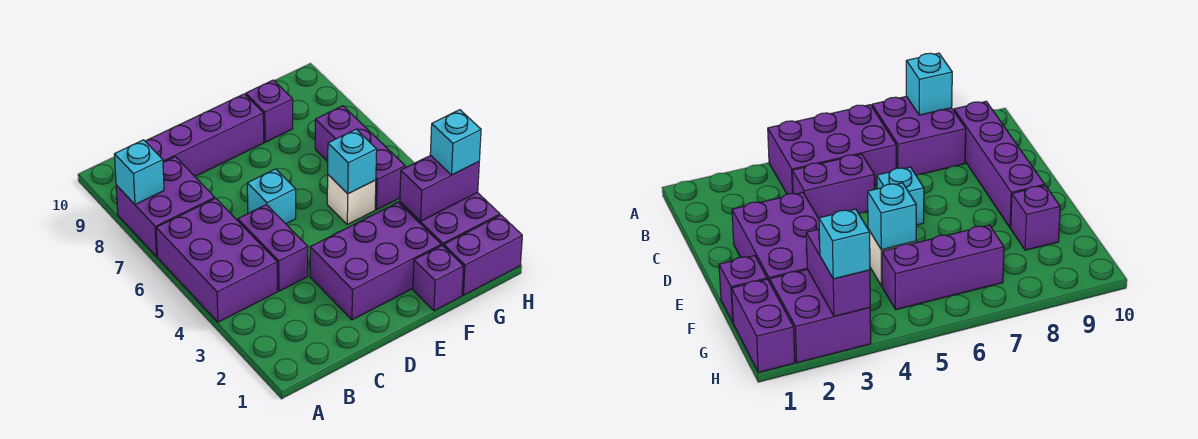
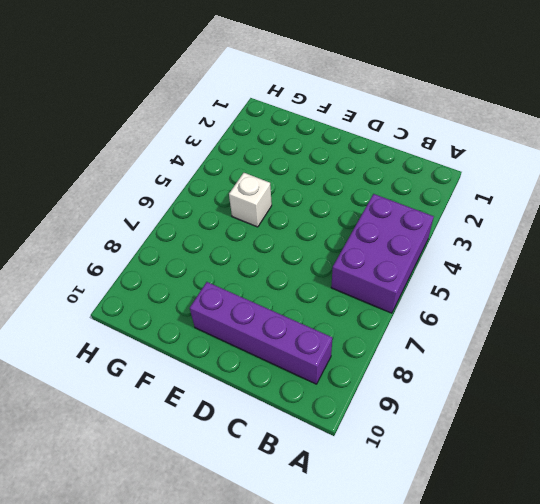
none -> purple brick A7:B8 level 1
none -> purple brick C4:C5 level 1
none -> purple brick D2:F3 level 1

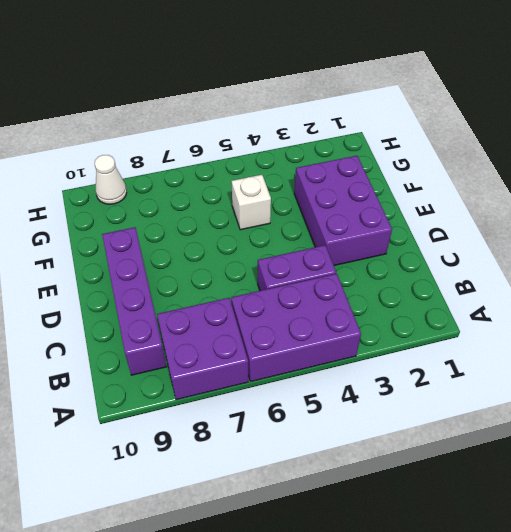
white cone H9 level 1 -> none
none -> cyan brick D6 level 1
none -> purple brick F1 level 1
none -> purple brick F9 level 1

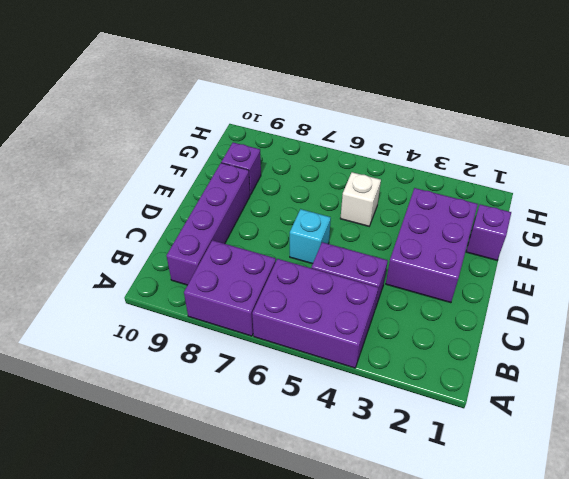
none -> purple brick G1:H1 level 1
none -> purple brick G2:H3 level 1
none -> purple brick G5:G7 level 1

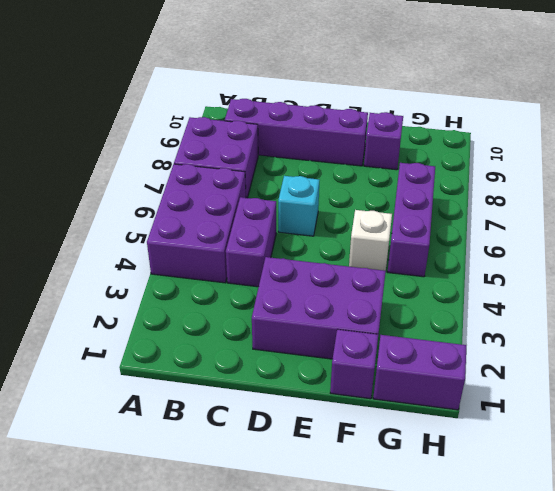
none -> purple brick G2:H3 level 1
none -> cyan brick A8 level 2
none -> cyan brick F5 level 2

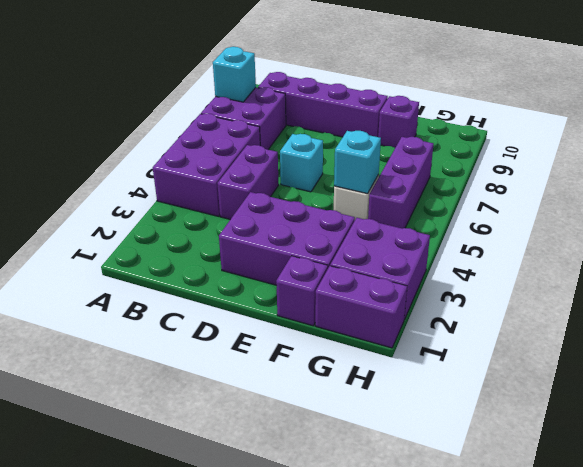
none -> purple brick G3:H3 level 2
none -> cyan brick H3 level 3

